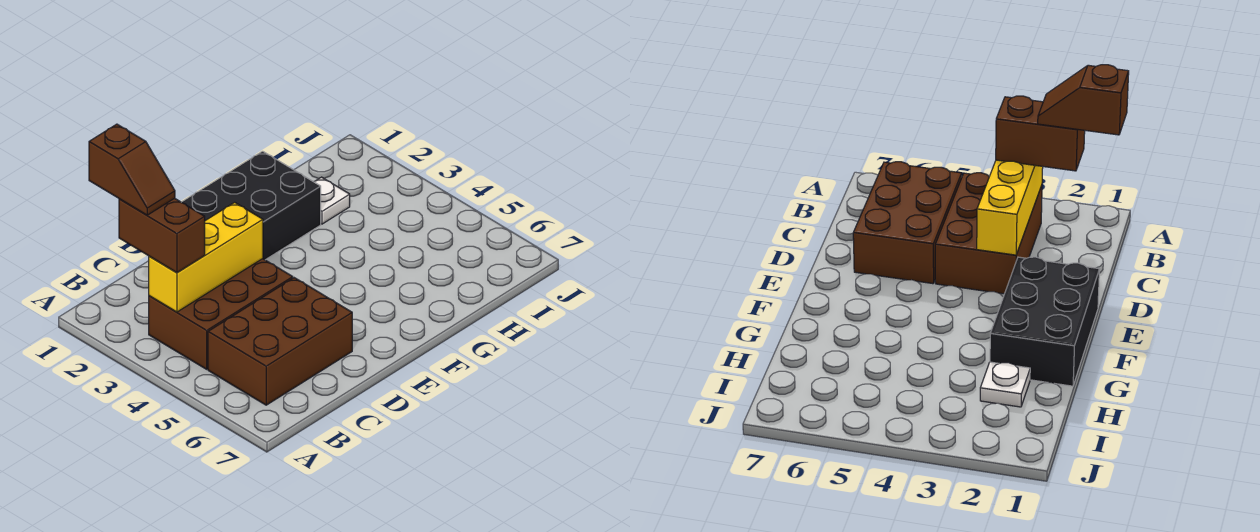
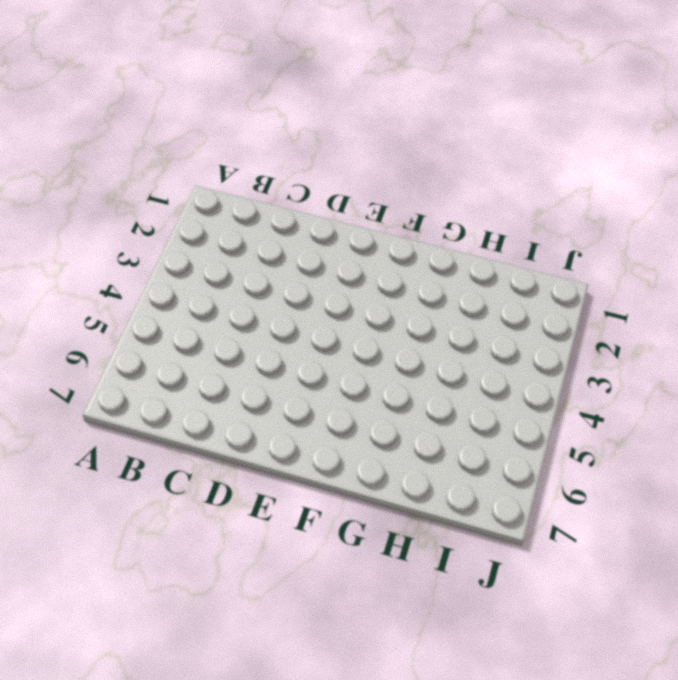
none -> brown brick B3:D4 level 1
none -> brown brick B5:D6 level 1

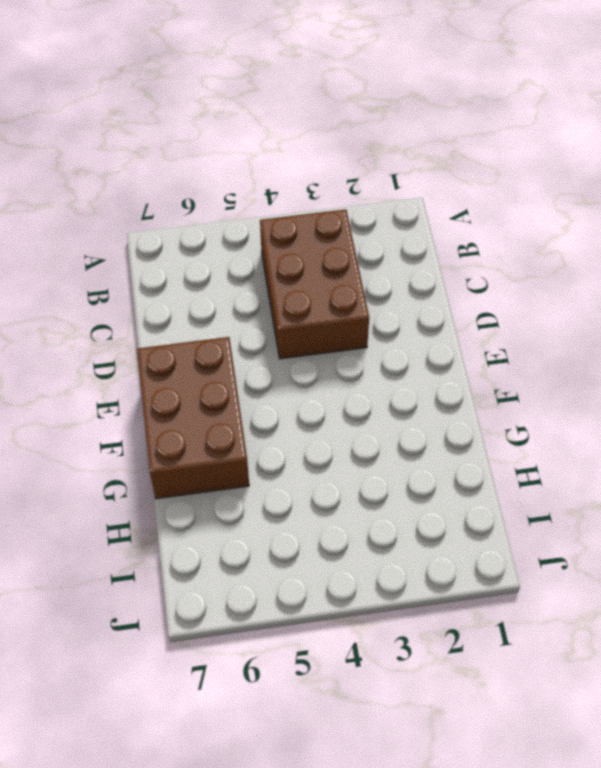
brown brick E6:G7 level 1 -> brown brick B5:D6 level 1
none -> black brick E1:G2 level 1
none -> white plate H2 level 1

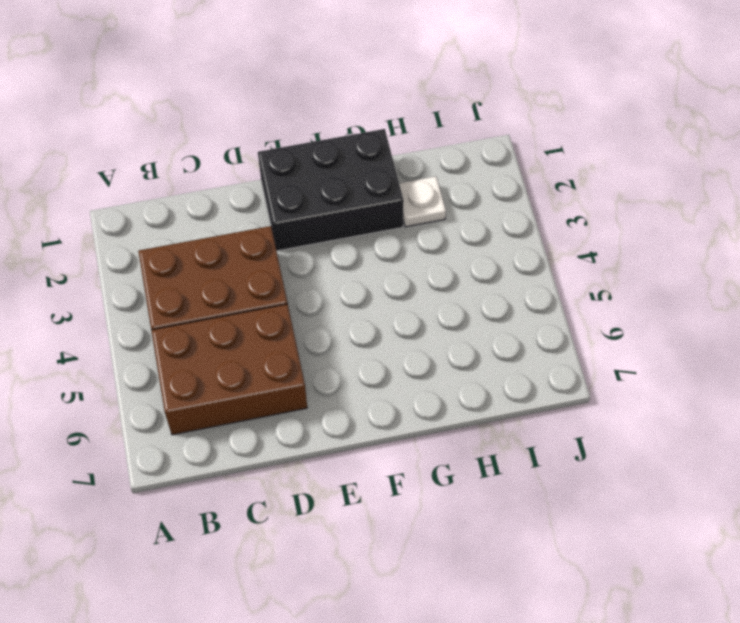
none -> yellow brick B3:D3 level 2
none -> brown brick B2:B3 level 3

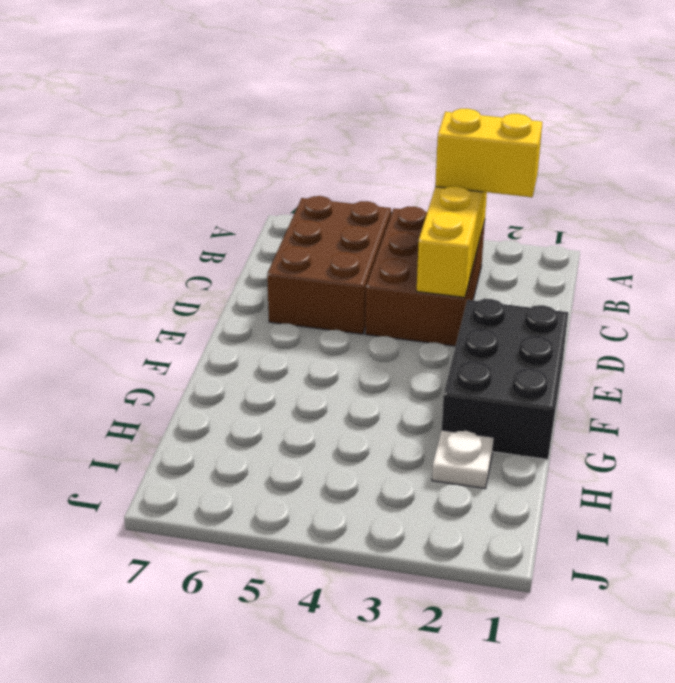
yellow brick B2:B3 level 3 -> brown brick B2:B3 level 3
none -> brown slope B1:B2 level 4 top 1

